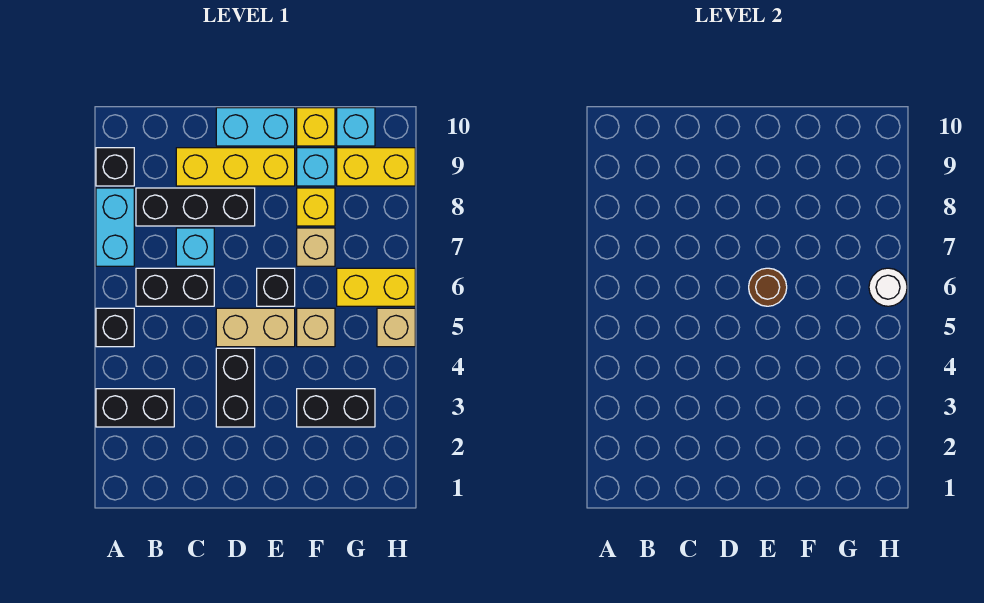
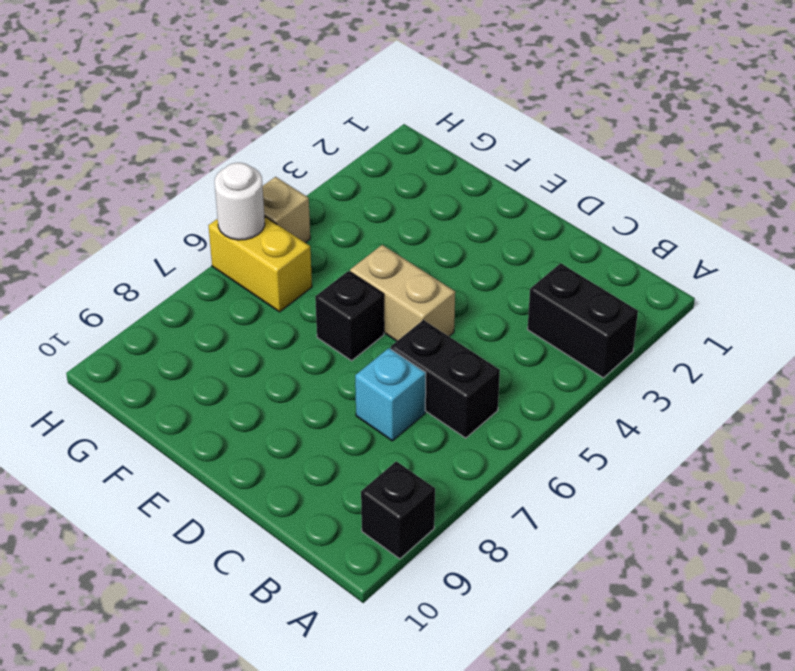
none -> black brick A5 level 1
none -> cyan brick A7:A8 level 1
none -> black brick B8:D8 level 1

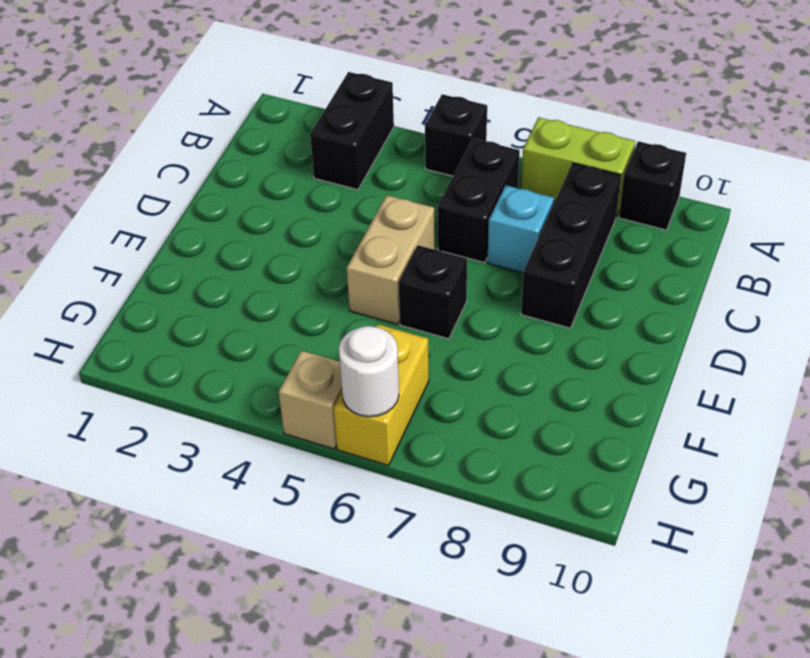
lime brick A7:A8 level 1 -> cyan brick A7:A8 level 1
none -> yellow brick C9:E9 level 1
none -> black brick D3:D4 level 1
none -> cyan brick D10:E10 level 1

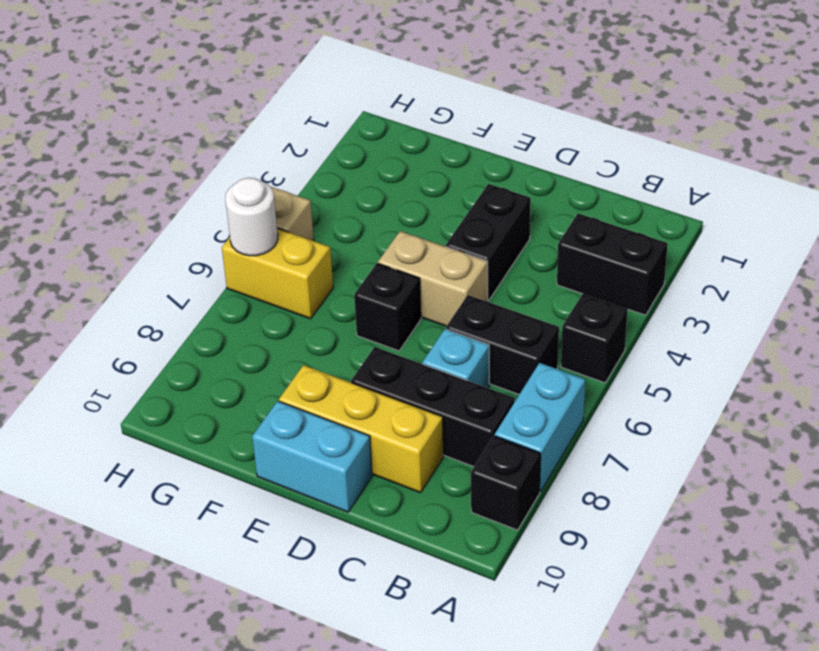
none -> black brick F3:G3 level 1
none -> tan brick F5 level 1
none -> tan brick F7 level 1

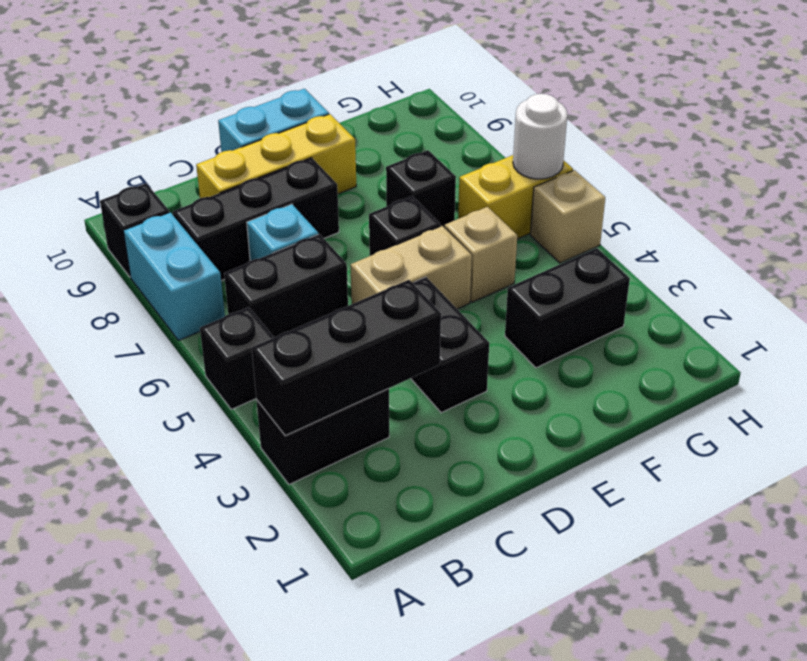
black brick A3:C3 level 2 -> none
black brick F7 level 1 -> tan brick F7 level 1
none -> yellow brick F8 level 1
none -> cyan brick F9 level 1
none -> yellow brick F10 level 1

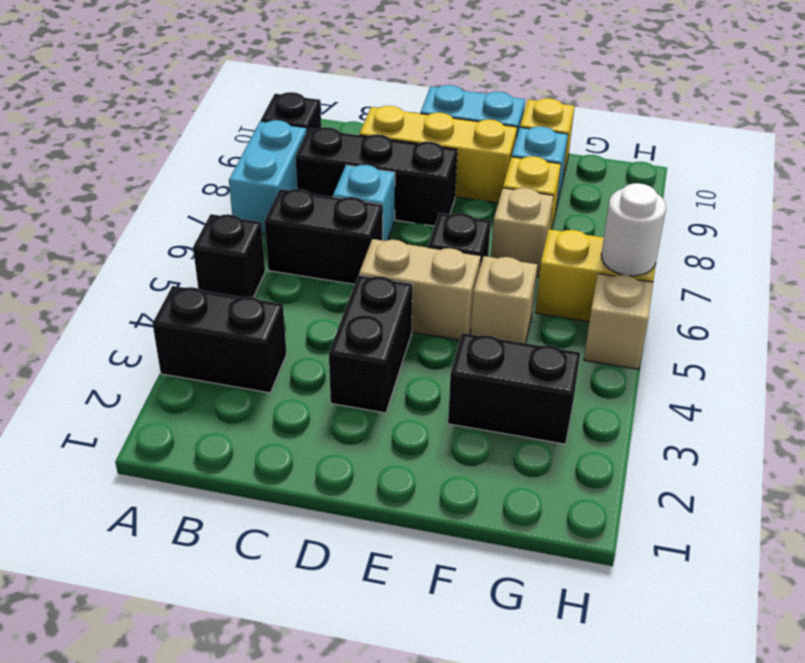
none -> yellow brick G9:H9 level 1
none -> cyan brick G10 level 1
none -> brown round brick E6 level 2

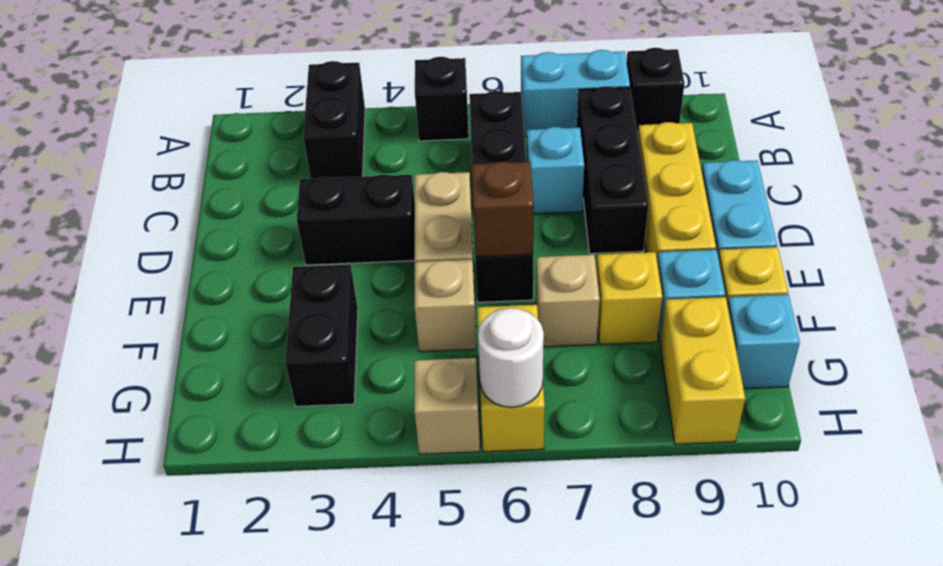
brown brick E6 level 2 -> brown round brick E6 level 2

